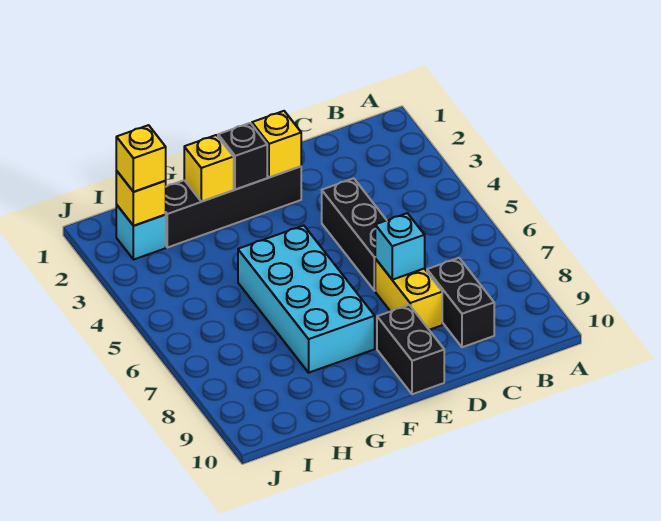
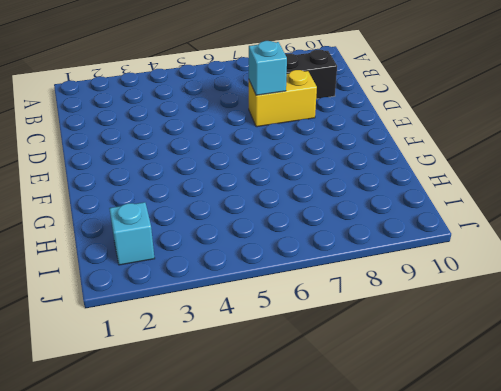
none -> black brick D4:D6 level 1
none -> black brick E2:H2 level 1
none -> black brick E9:E10 level 1

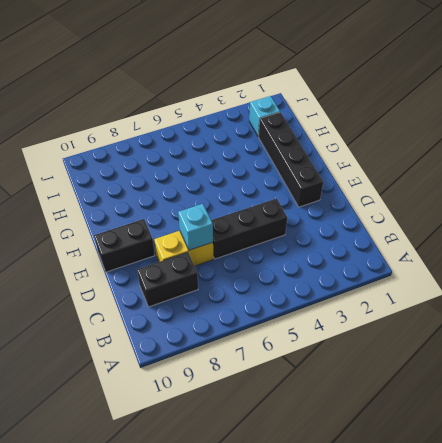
none -> cyan brick F5:G8 level 1
none -> yellow brick E2 level 2
none -> black brick F2 level 2

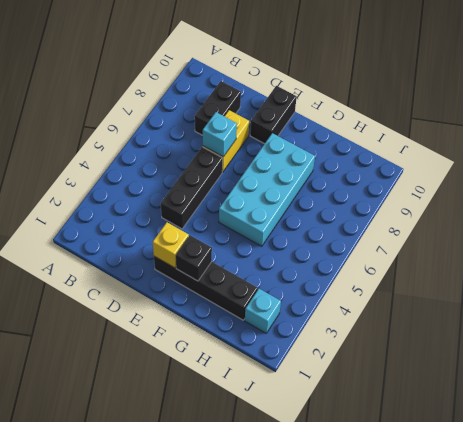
none -> yellow brick G2 level 2
none -> yellow brick I2 level 2
none -> yellow brick I2 level 3

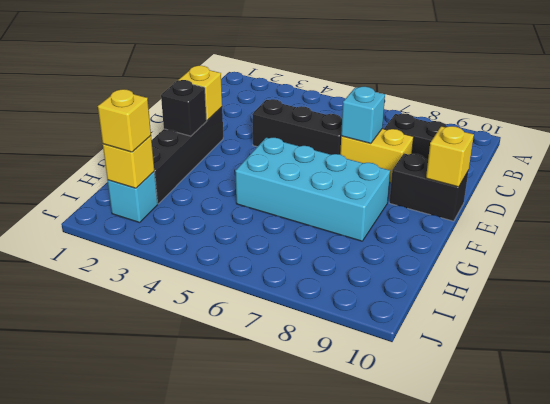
yellow brick E10 level 2 -> yellow brick G2 level 2

